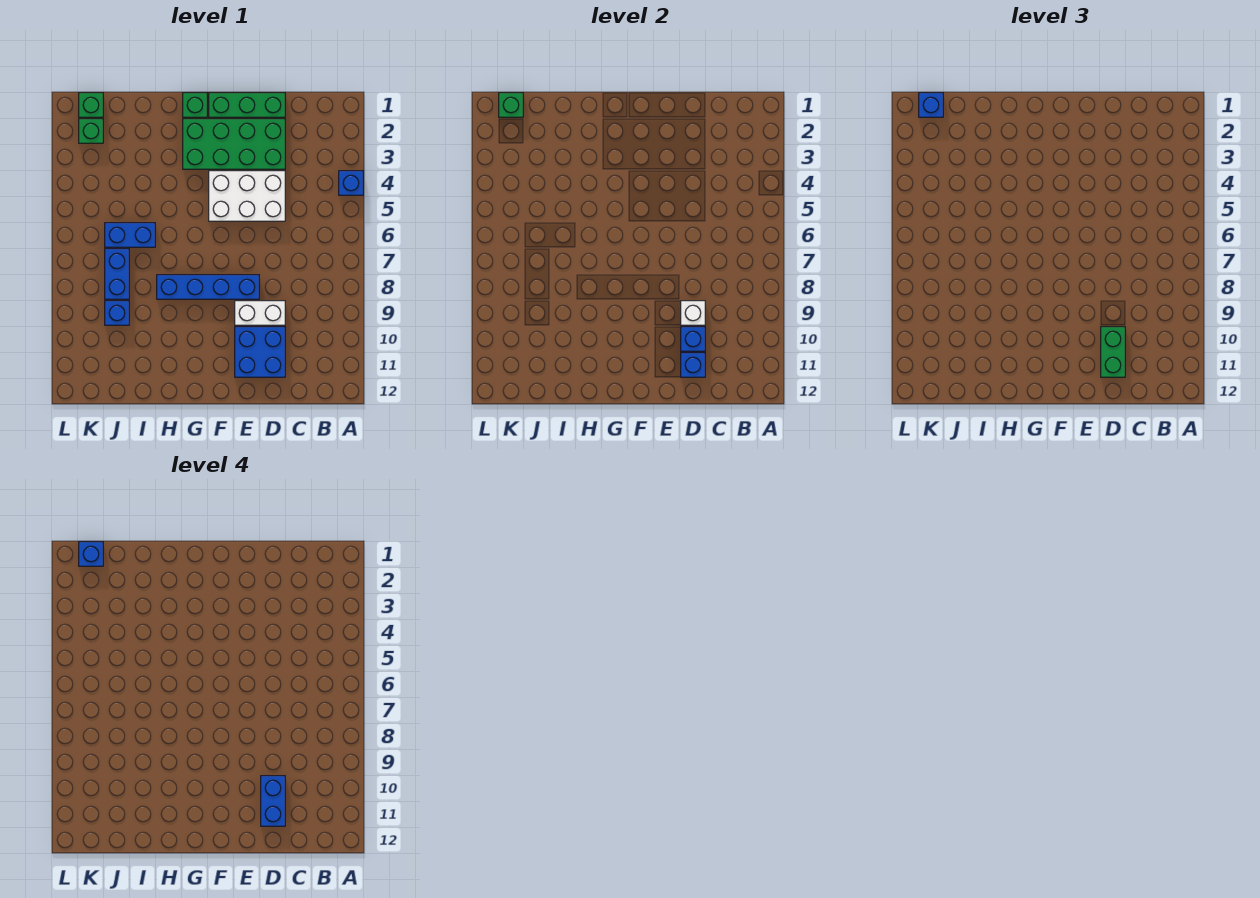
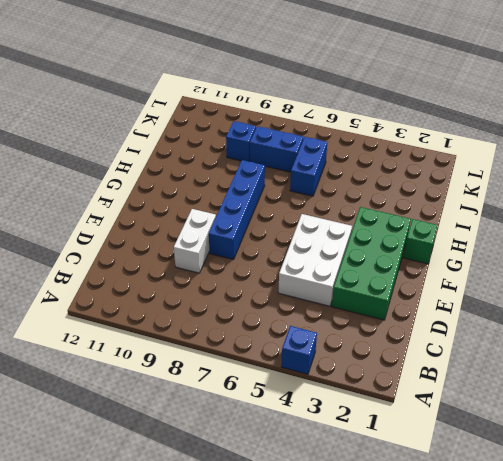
none -> green brick D1:F1 level 1
none -> blue brick D10:E11 level 1
none -> green brick K1 level 1

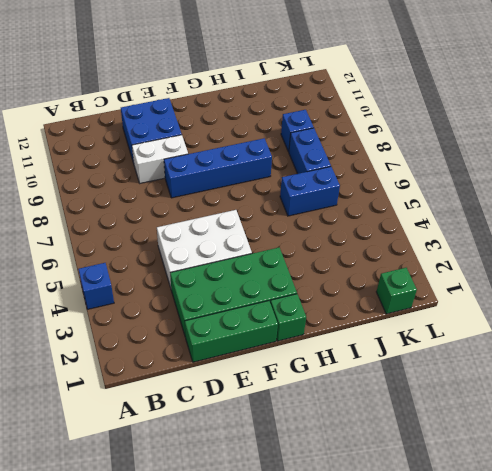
none -> green brick K2 level 1
none -> white brick D9 level 2
none -> blue brick D10 level 2

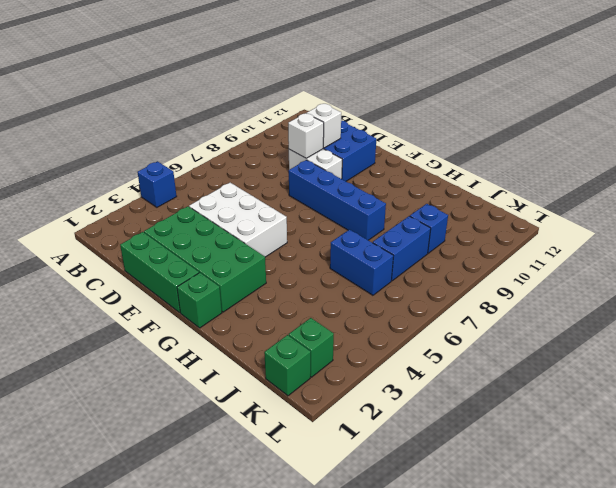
white brick D10 level 2 -> blue brick D10 level 2
none -> blue brick D11 level 2
none -> green brick K1 level 2
none -> green brick D10:D11 level 3

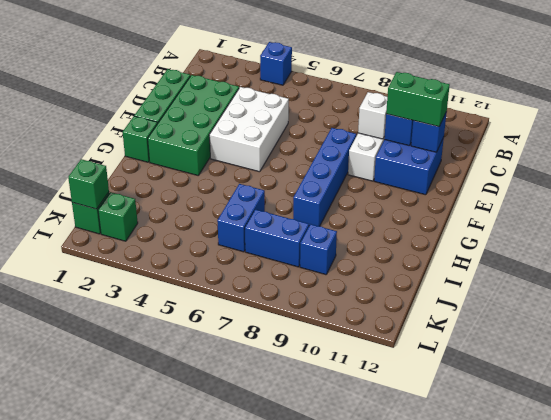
none -> blue brick K1 level 3
none -> blue brick D10:D11 level 4
none -> blue brick K1 level 4

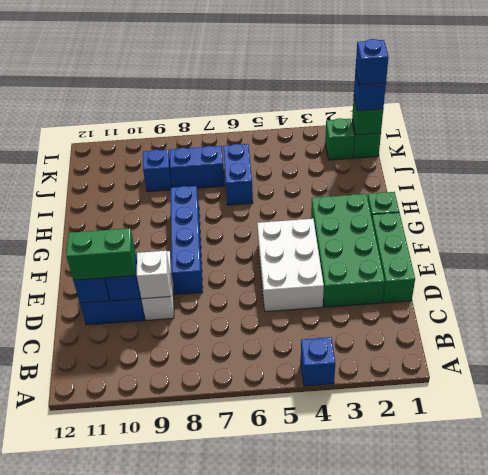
none -> blue brick D10:D11 level 4

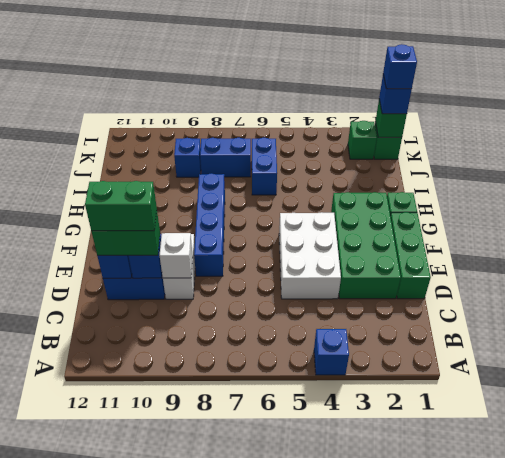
green brick D10:D11 level 4 -> blue brick D10:D11 level 4

